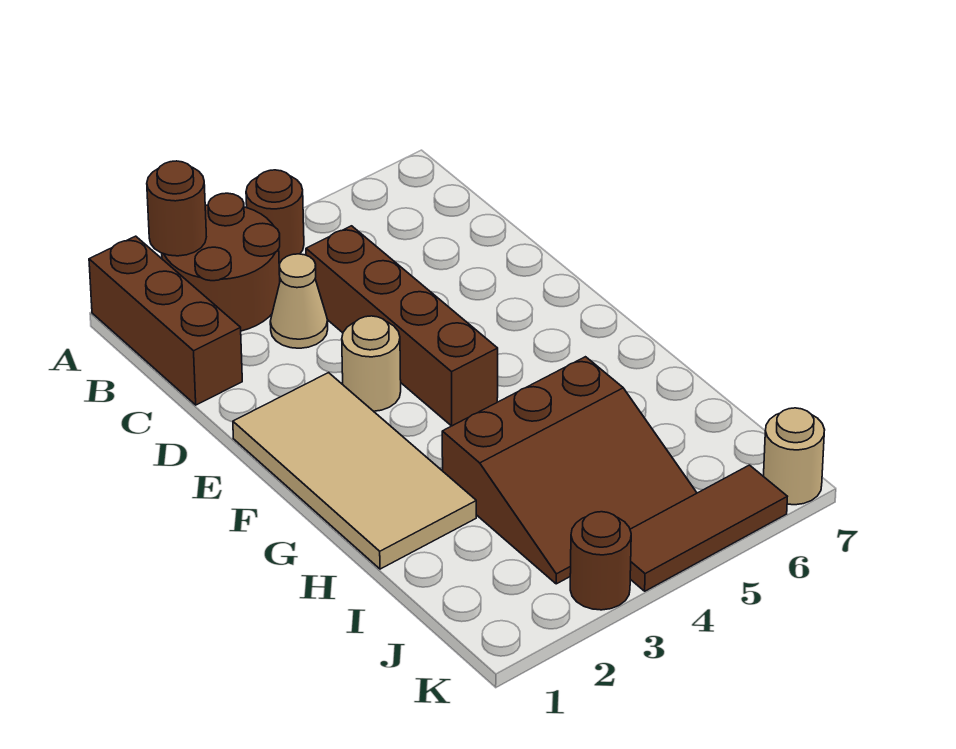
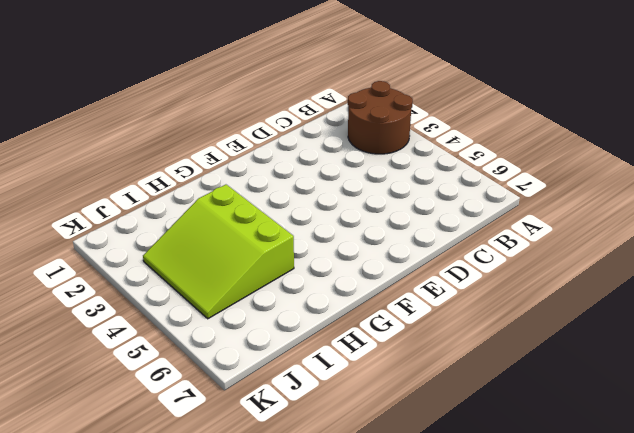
lime slope H3:J5 level 1 top H -> brown slope H3:J5 level 1 top H
none -> brown brick A1:C1 level 1
none -> brown round brick A4 level 1
none -> tan cone C3 level 1

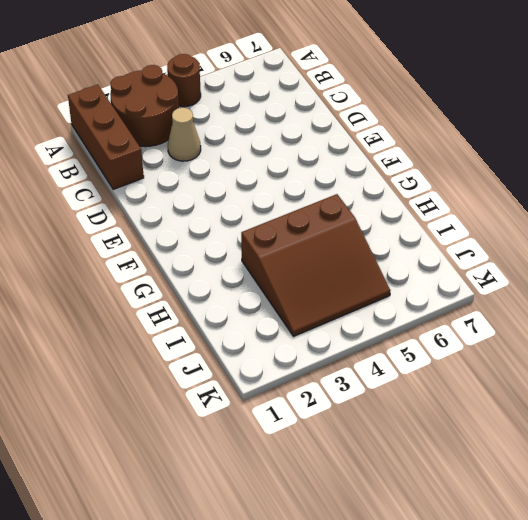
none -> brown brick C4:F4 level 1
none -> tan tile E1:H2 level 1
none -> tan round brick E3 level 1

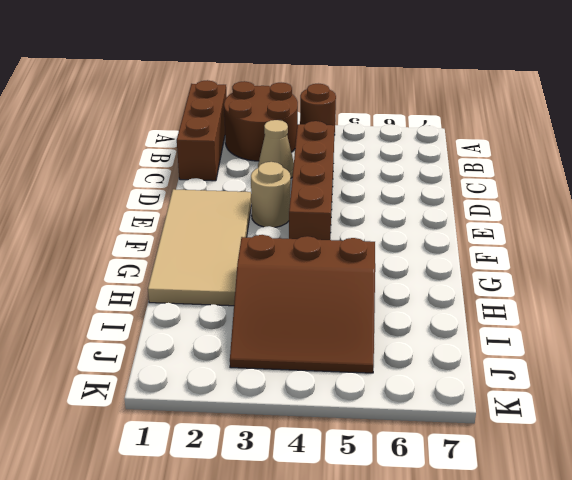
none -> brown round brick K3 level 1
none -> brown tile K4:K6 level 1
none -> tan round brick K7 level 1

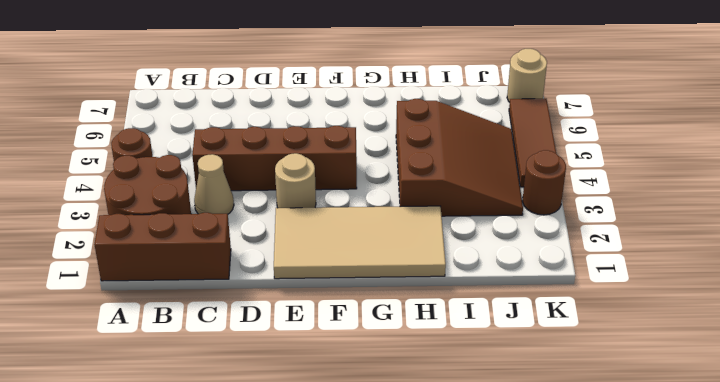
none -> brown round brick A2 level 2

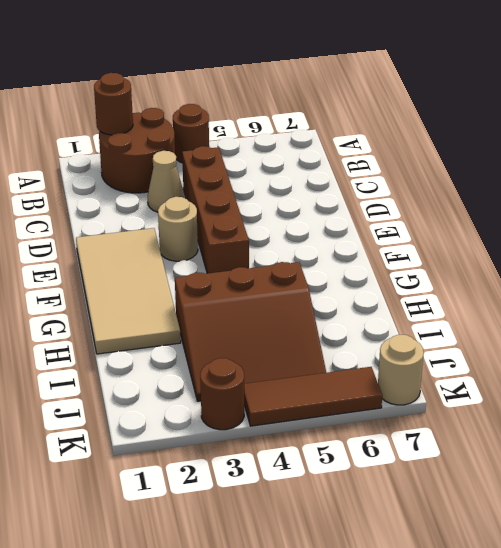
none -> brown brick A1:C1 level 1

